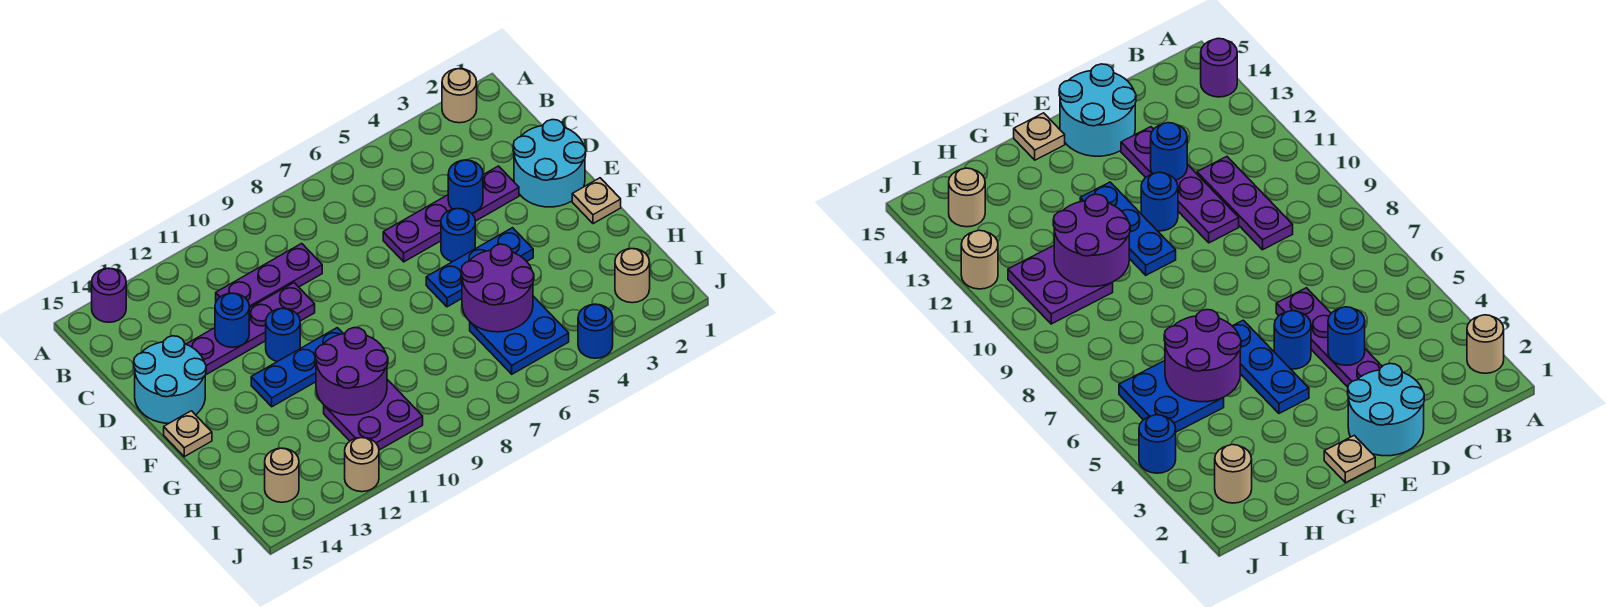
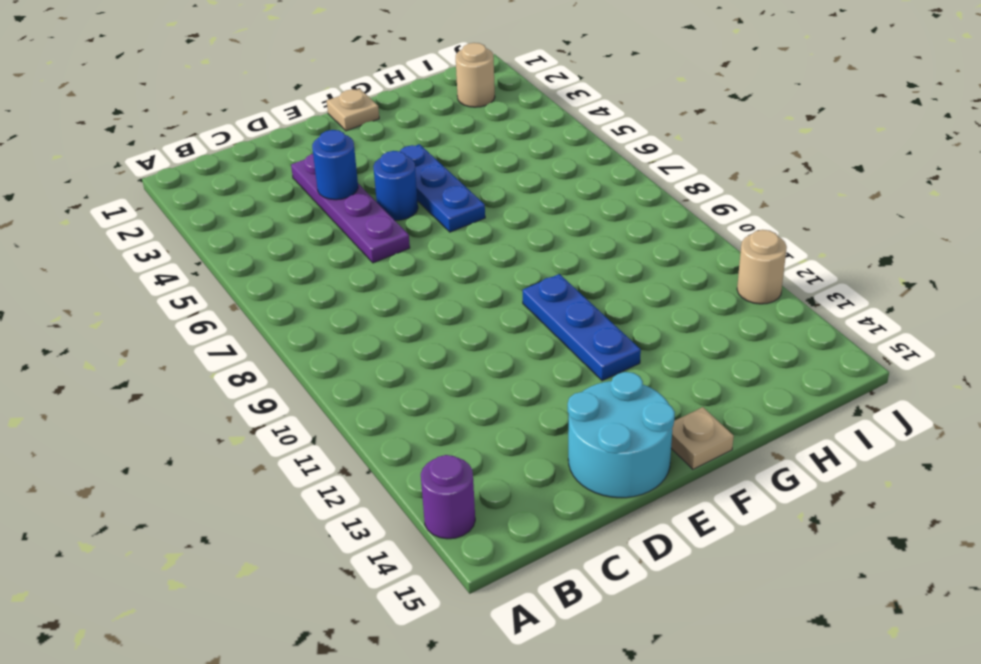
none -> tan round brick A2 level 1
none -> purple plate C9:C11 level 1
none -> cyan round brick D1:E2 level 1

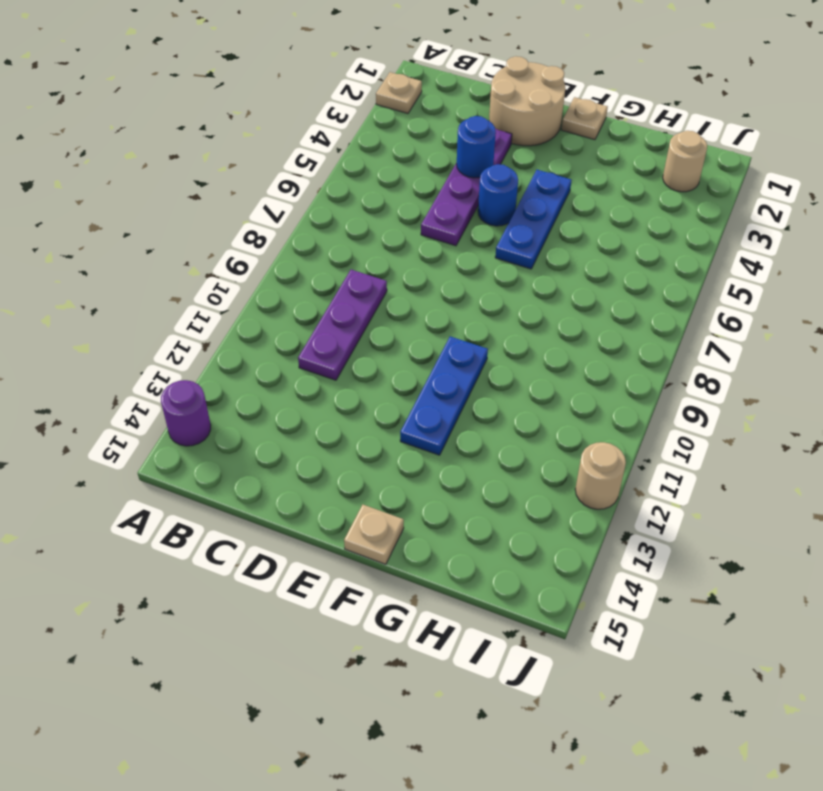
tan plate A2 level 1 -> tan round brick A2 level 1
tan round brick D1:E2 level 1 -> cyan round brick D1:E2 level 1
none -> purple plate D10:D13 level 1
none -> cyan round brick D14:E15 level 1
none -> blue round brick E11 level 1

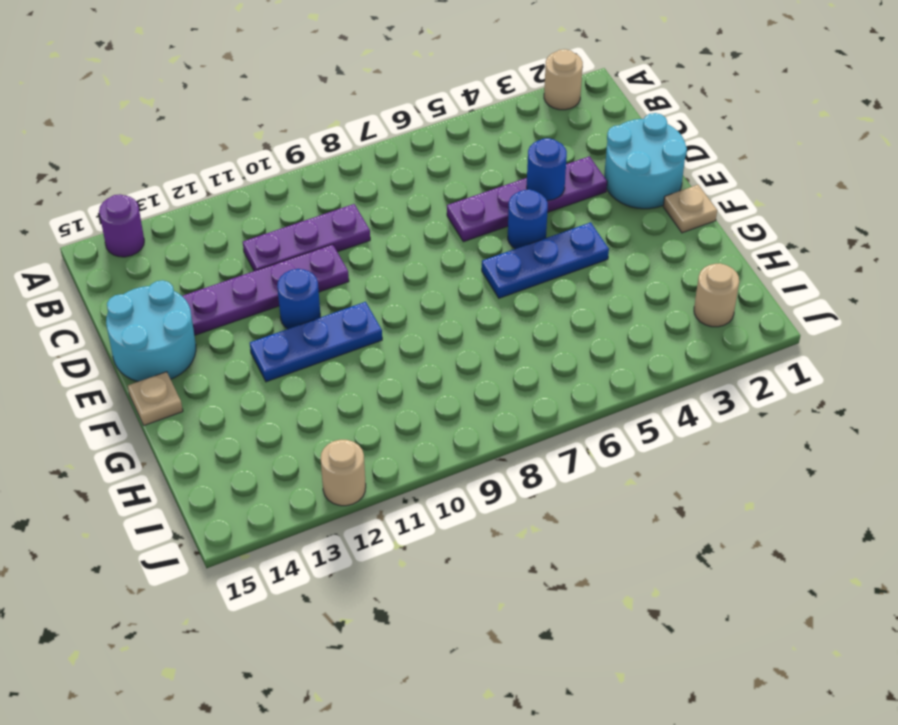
none -> blue plate H5:I6 level 1
none -> purple plate H10:I11 level 1
none -> tan round brick I14 level 1

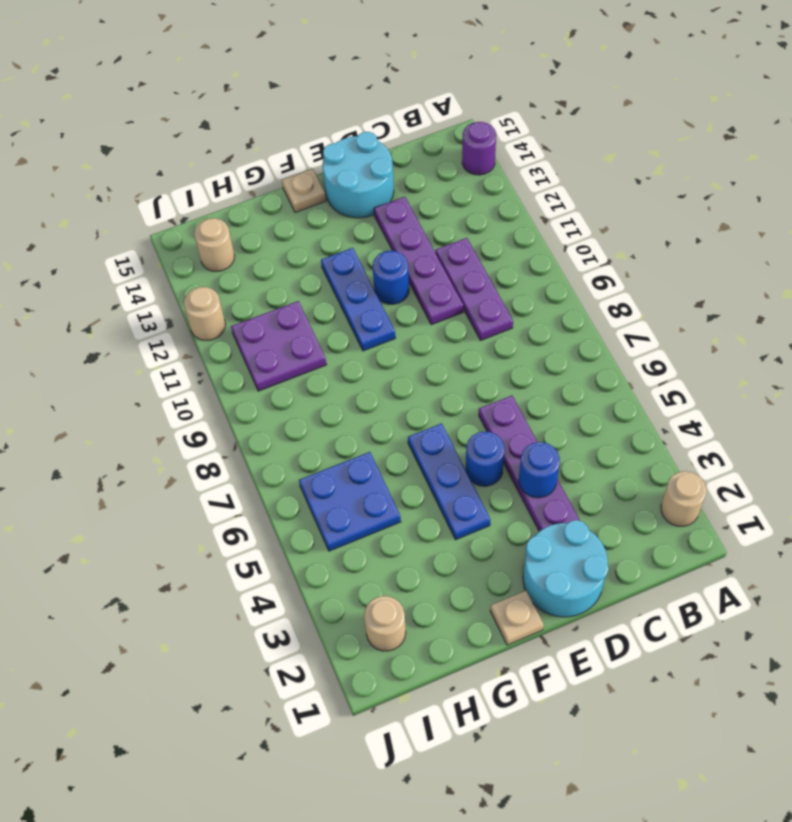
none -> blue round brick J4 level 1
none -> blue round brick D12 level 2
none -> purple round brick G5:H6 level 2

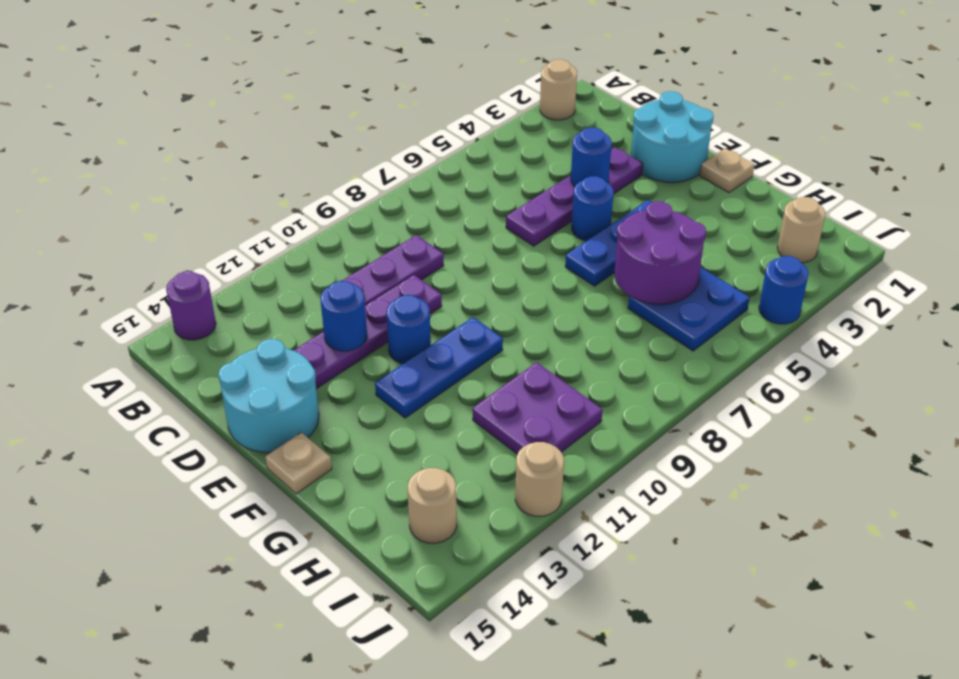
none -> purple round brick G10:H11 level 2

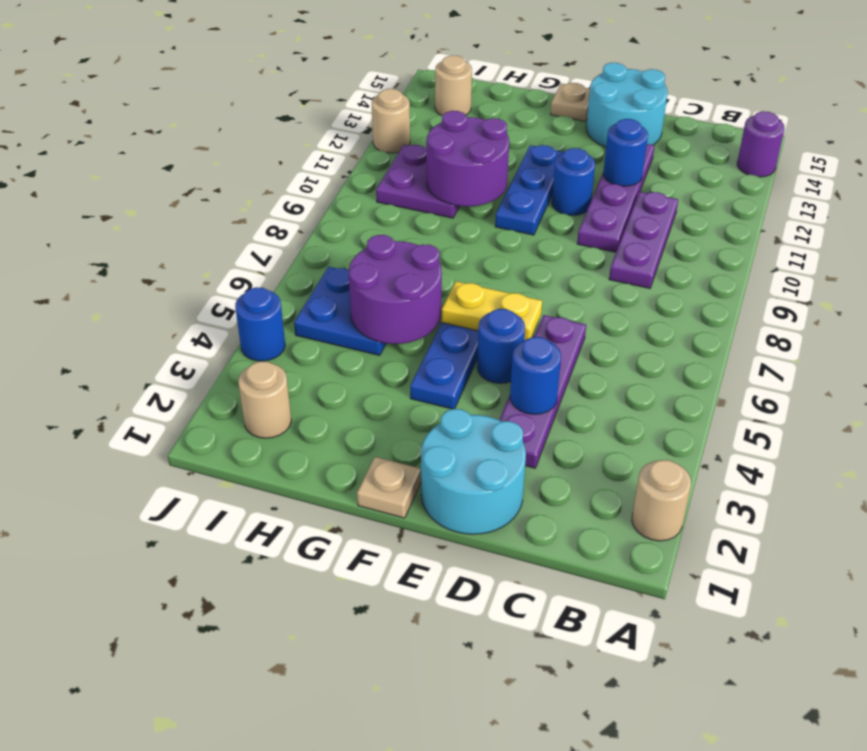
yellow plate E6:F6 level 2 -> none

